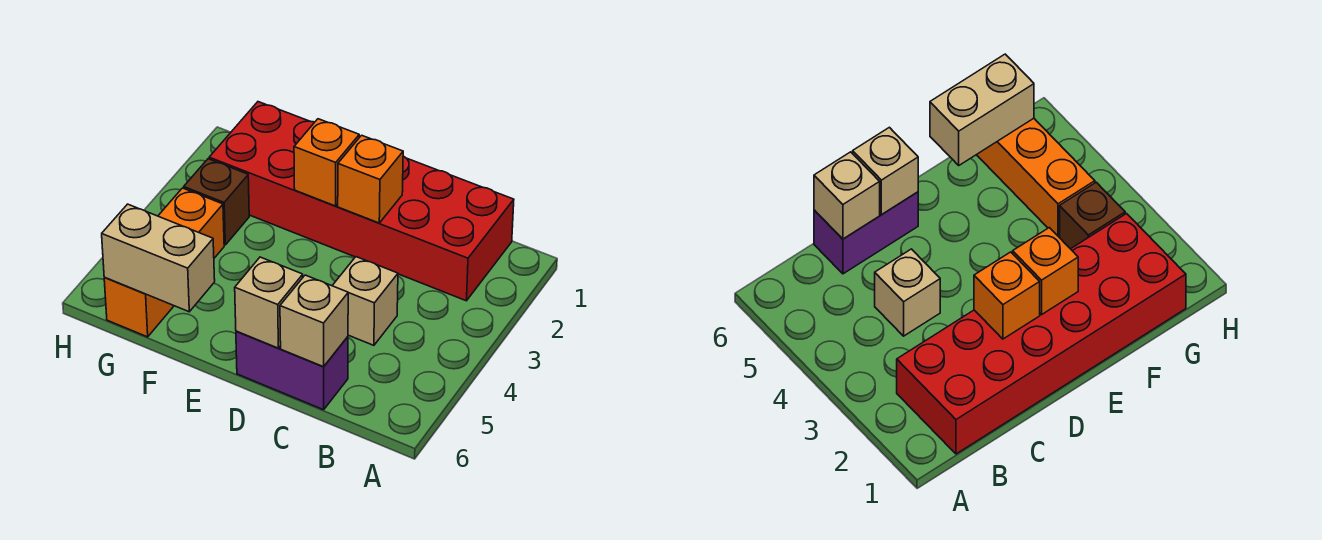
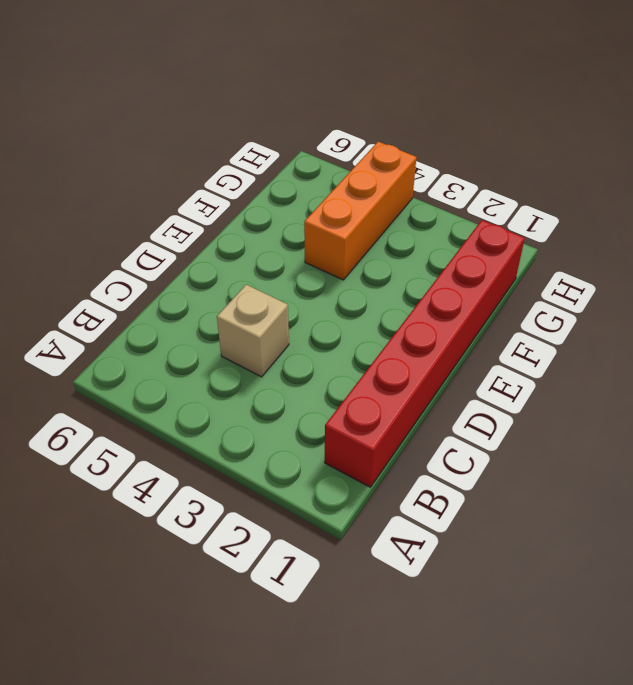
red brick B1:G1 level 1 -> red brick B1:G2 level 1
orange brick F4:H4 level 1 -> orange brick G4:G6 level 1
none -> purple brick C6:D6 level 1
none -> brown brick G3 level 1

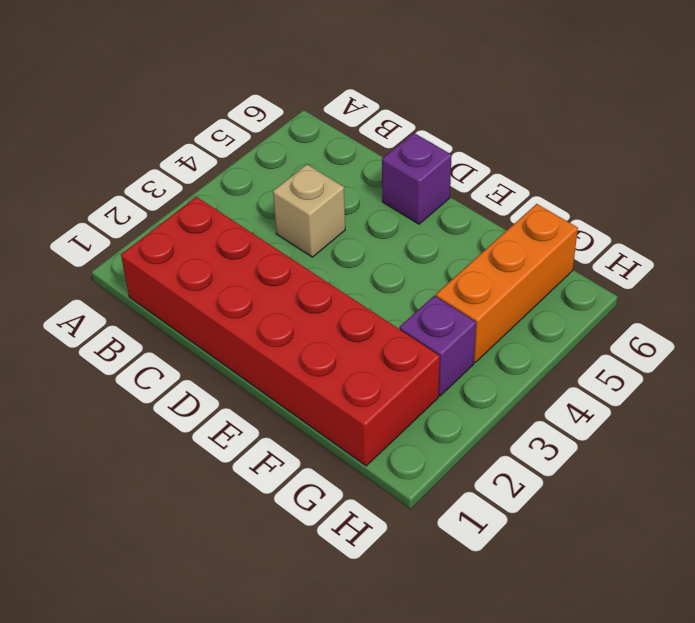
purple brick D6 level 1 -> purple brick C6:D6 level 1
purple brick G3 level 1 -> brown brick G3 level 1
none -> tan brick C6 level 2
none -> orange brick D2 level 2

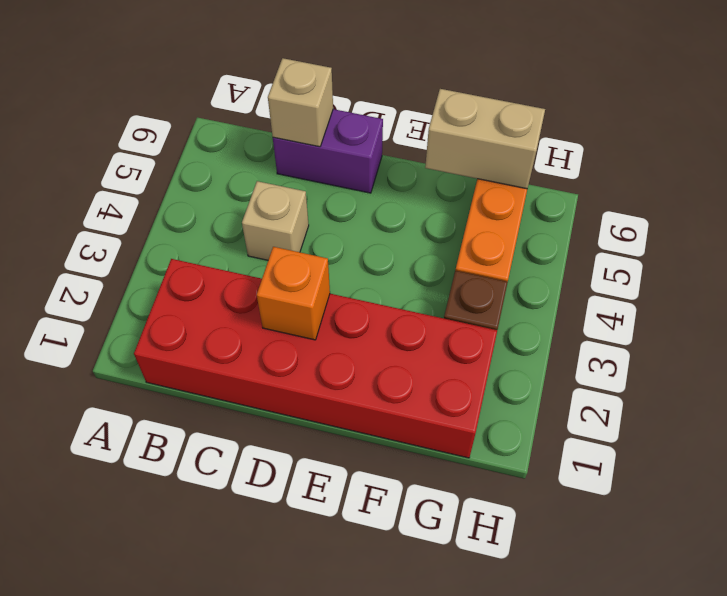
none -> tan brick D6 level 2
none -> orange brick E2 level 2

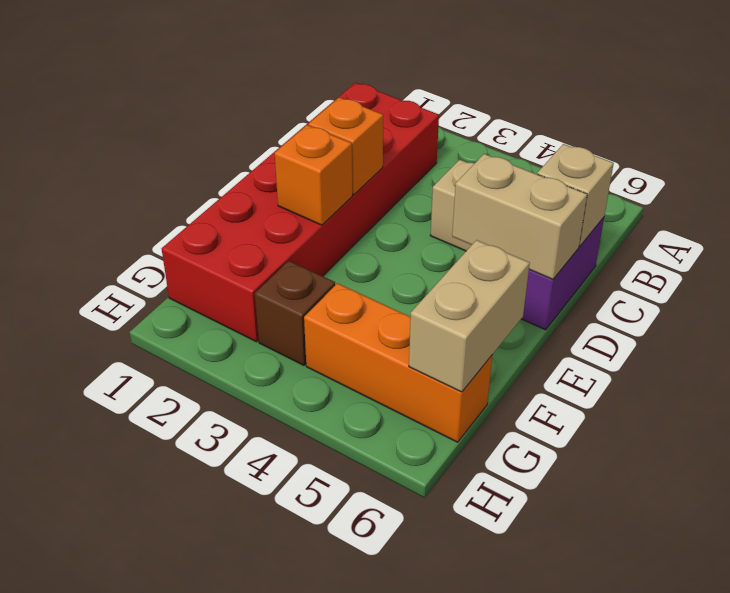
tan brick D5:D6 level 2 -> tan brick D6 level 2

